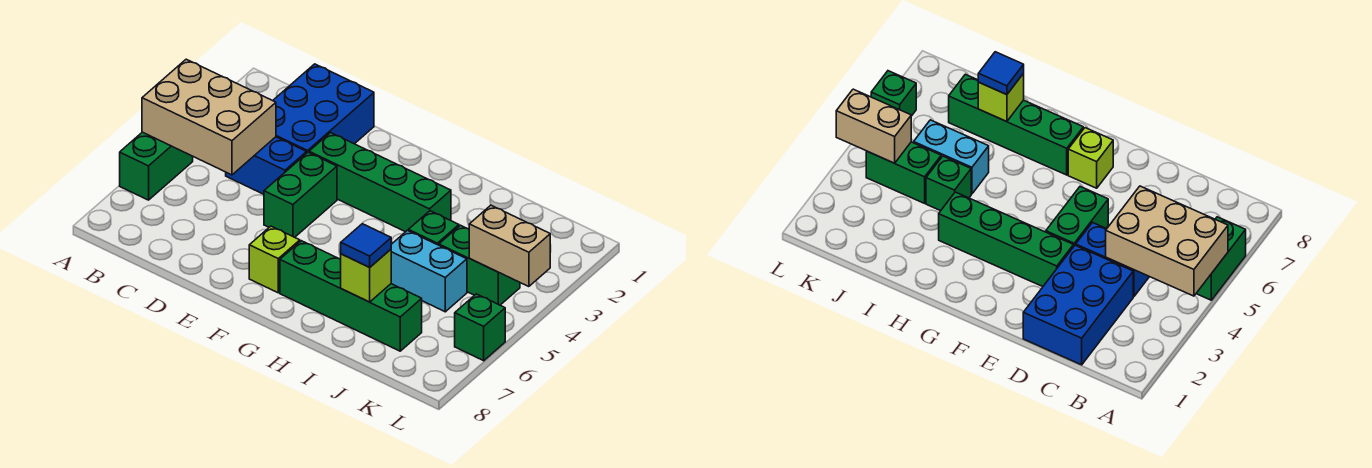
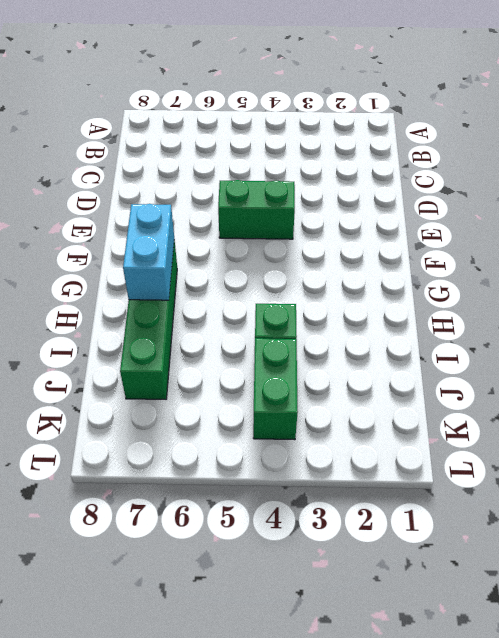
cyan brick G7:H7 level 2 -> cyan brick I5:J5 level 1
none -> green brick A5:A6 level 1
none -> blue brick C1:D3 level 1
none -> blue brick C4:D4 level 1

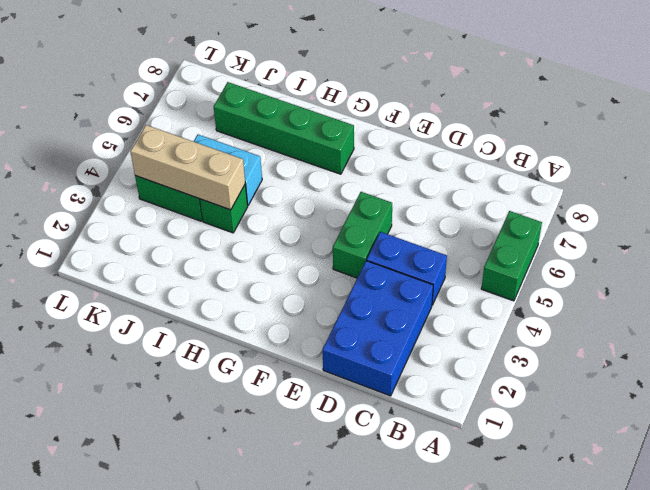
tan brick I4:K4 level 2 -> tan brick K4:L4 level 2
none -> green brick E3:H3 level 1
none -> lime brick F7 level 1
none -> green brick L6 level 1

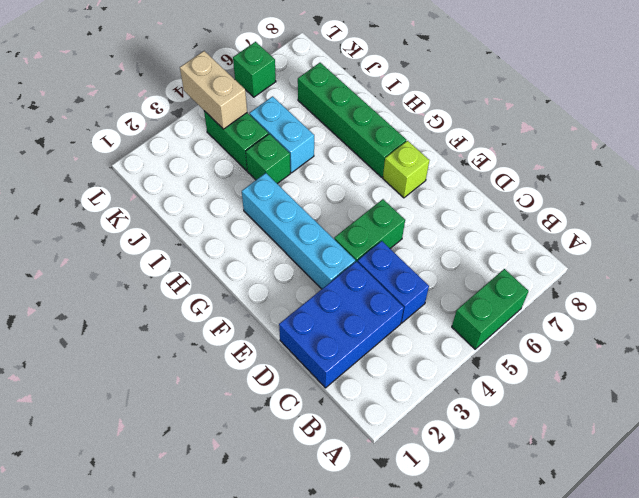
cyan brick E3:H3 level 1 -> green brick E3:H3 level 1
none -> tan brick A4:C5 level 2
none -> lime brick I7 level 2
none -> blue tile I7 level 3

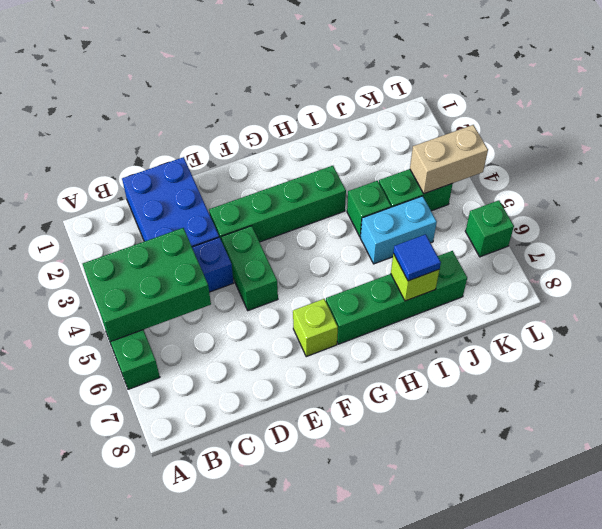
green brick A4:C5 level 2 -> tan brick A4:C5 level 2

